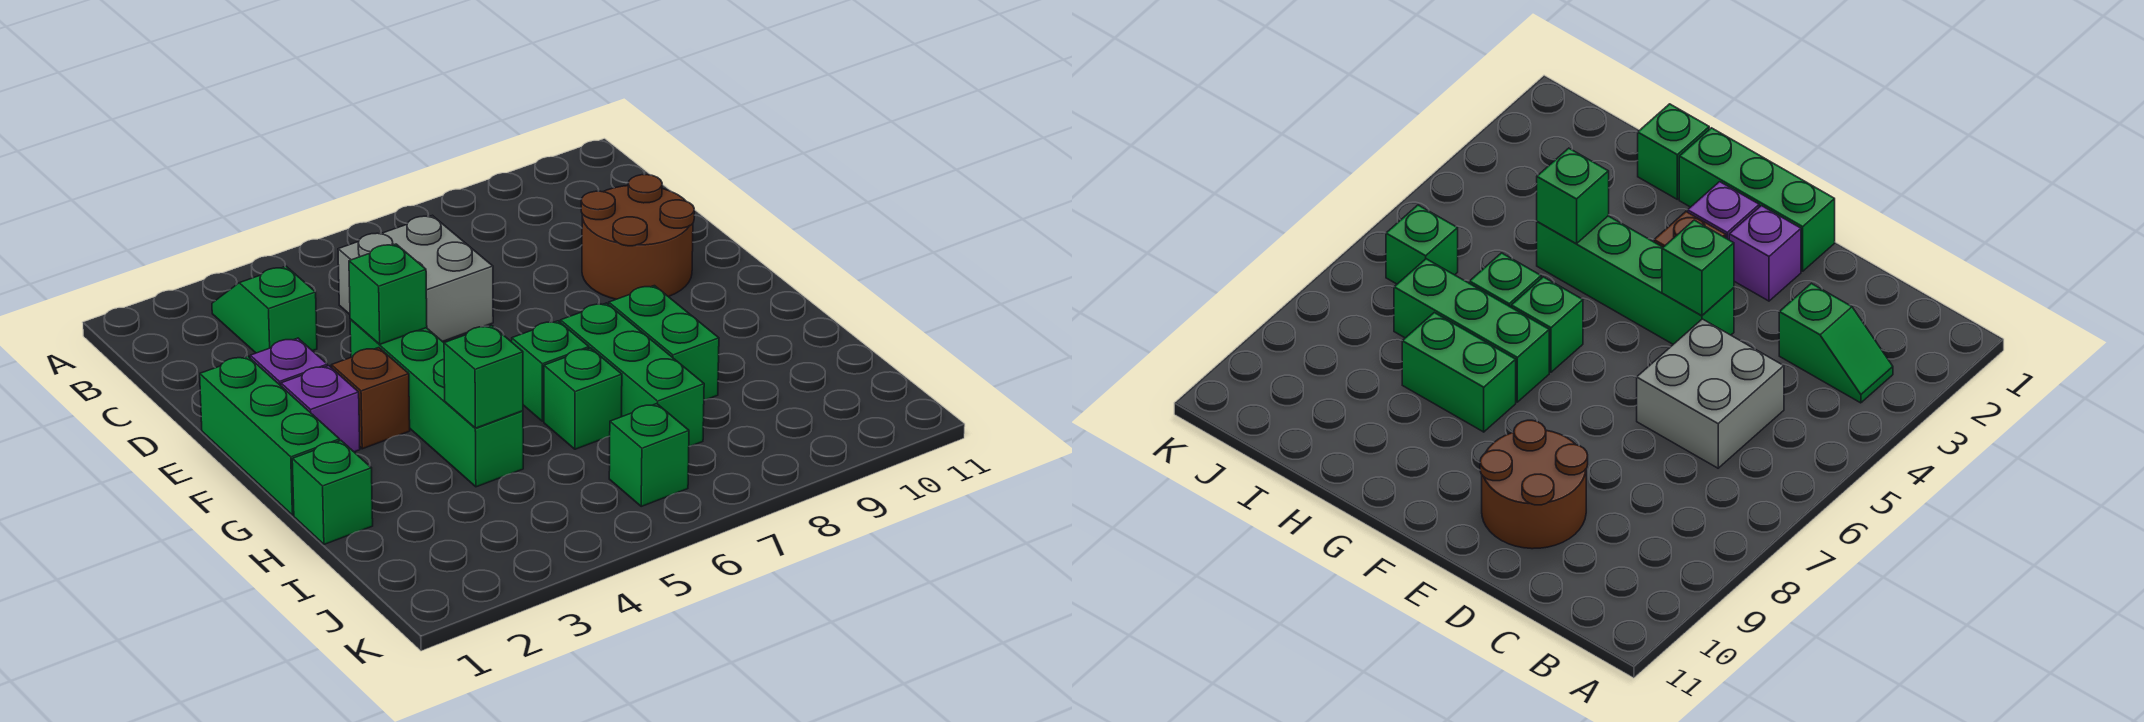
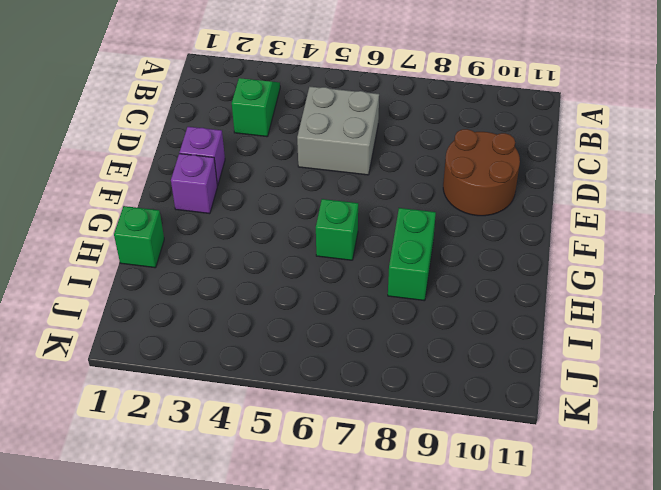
none -> green brick E1:G1 level 1
none -> green brick E4:H4 level 1
none -> brown brick F3 level 1

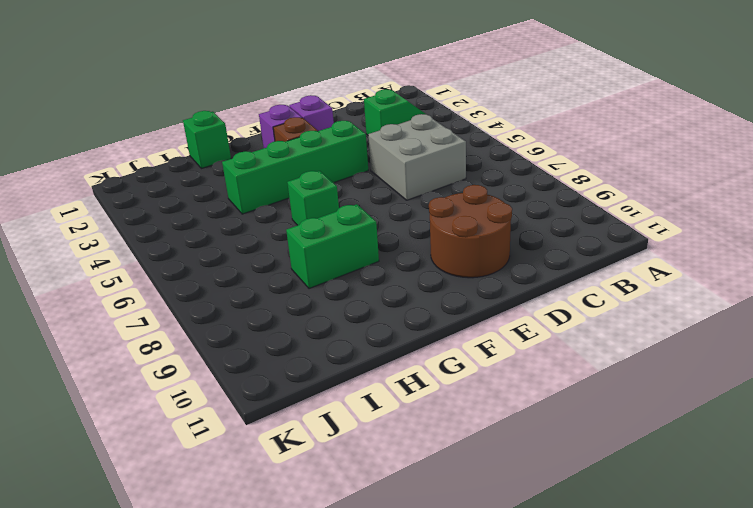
none -> green brick E1:G1 level 1
none -> green brick G7:I7 level 1
none -> green brick H6 level 1

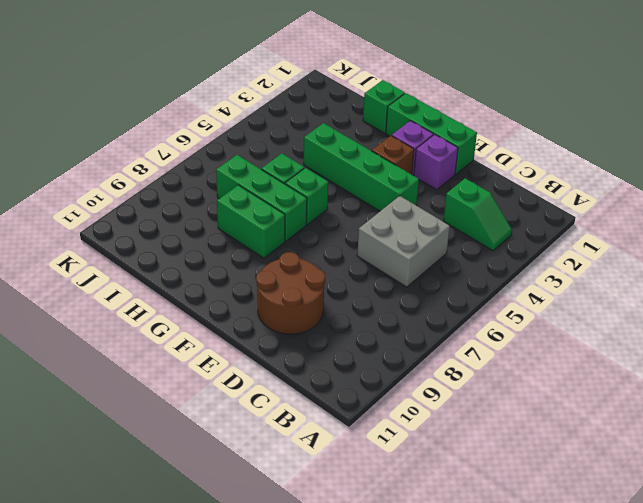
none -> green brick J6 level 1
none -> green brick E4 level 2
none -> green brick H4 level 2

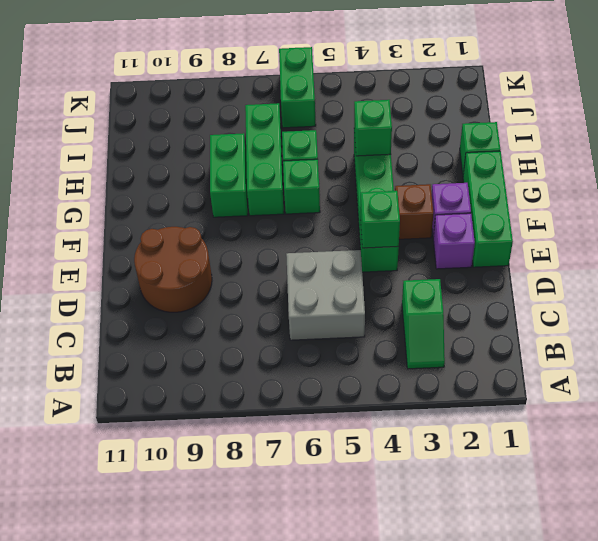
green brick J6:K6 level 1 -> green brick J6 level 1

